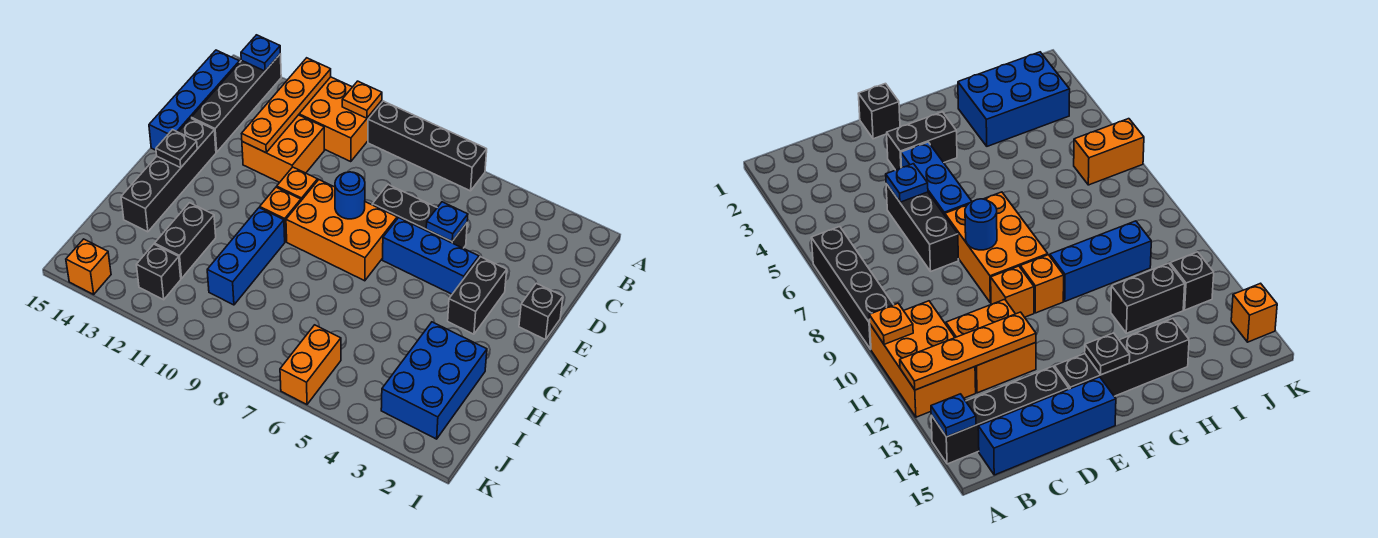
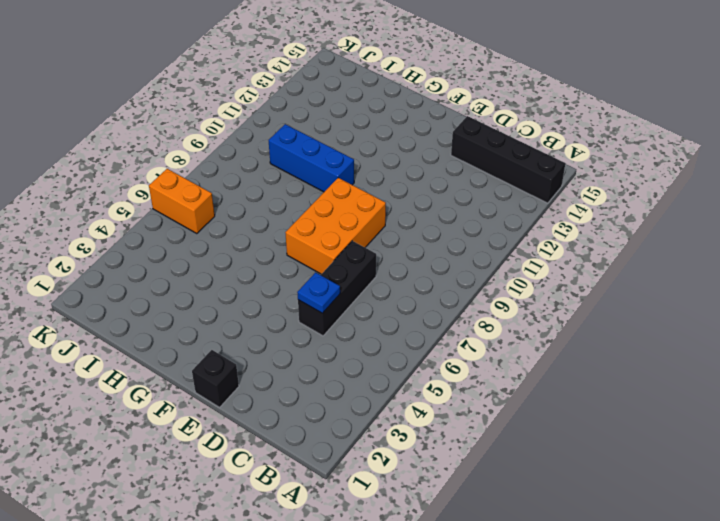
none -> black brick A6:A9 level 1
none -> orange brick A10:B12 level 1
none -> blue brick B15:E15 level 1

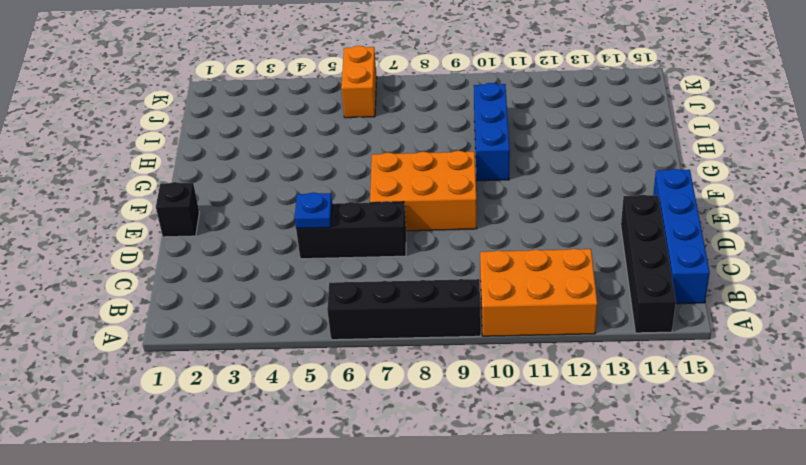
none -> orange brick C11:D12 level 1
none -> black brick E3:F3 level 1
none -> blue brick E4:E6 level 1

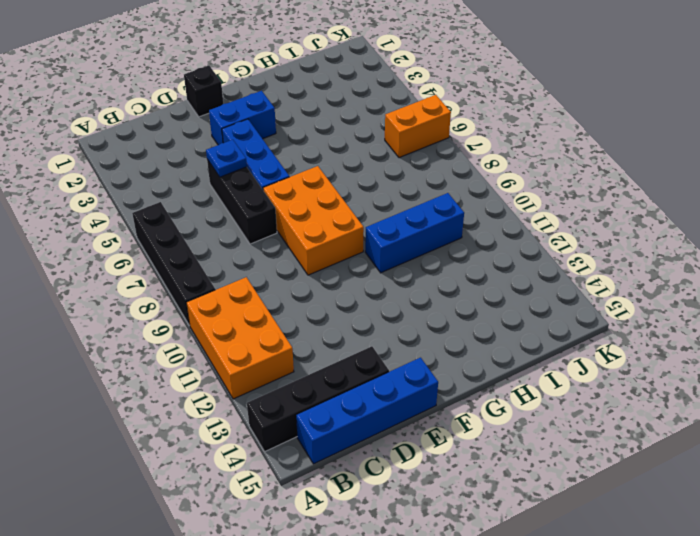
blue brick E3:F3 level 1 -> black brick E3:F3 level 1
none -> orange brick C11:D12 level 1
none -> orange brick E10 level 1
none -> black brick E14:H14 level 1

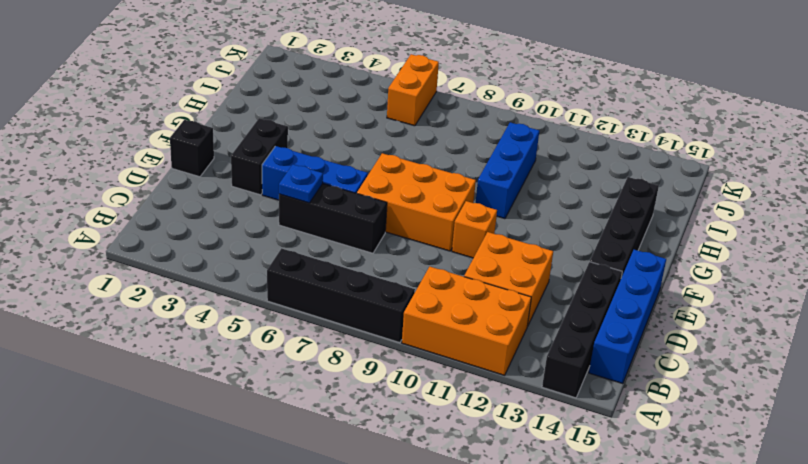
none -> orange brick F10 level 1
none -> blue brick H2:J3 level 1
none -> black brick H12:I12 level 1

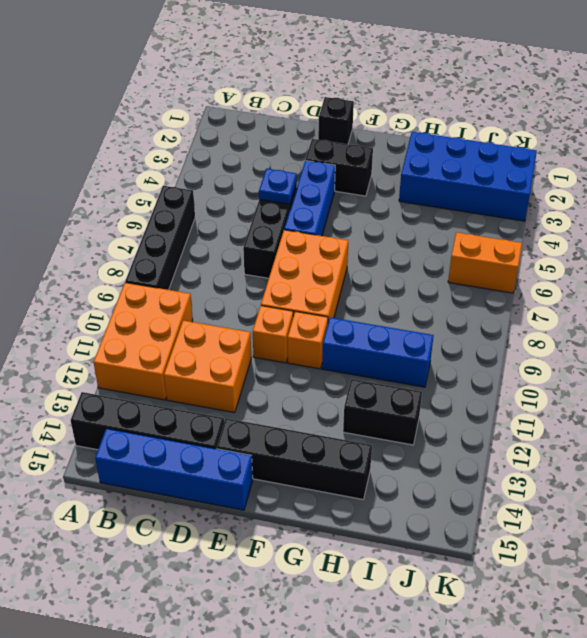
blue brick H2:K3 level 1 -> blue brick H2:J3 level 1
none -> black brick J12 level 1
none -> orange brick K14 level 1
none -> orange plate A10 level 2

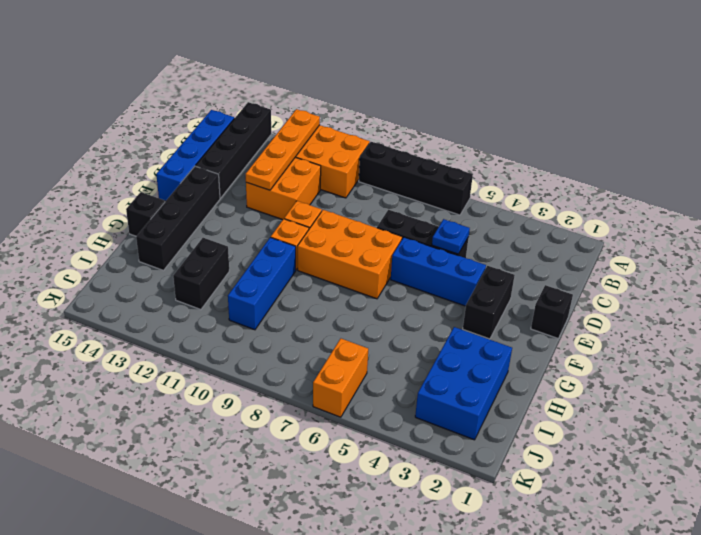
black brick G15 level 1 -> black brick J12 level 1
none -> orange brick K14 level 1
none -> orange plate A10 level 2
none -> blue plate A14 level 2

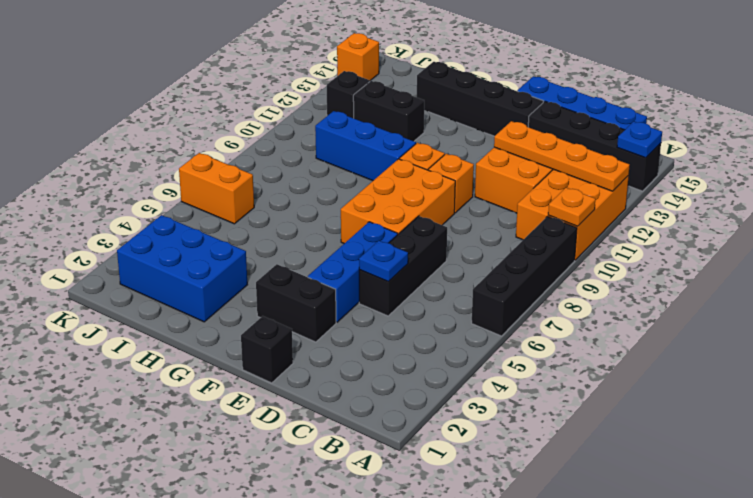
none -> blue round brick E8 level 2
none -> black plate F14 level 2

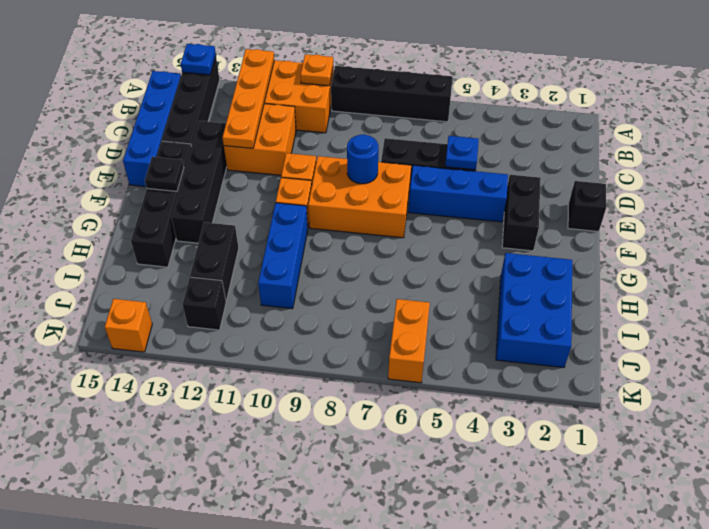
black brick D13:G13 level 1 -> none

